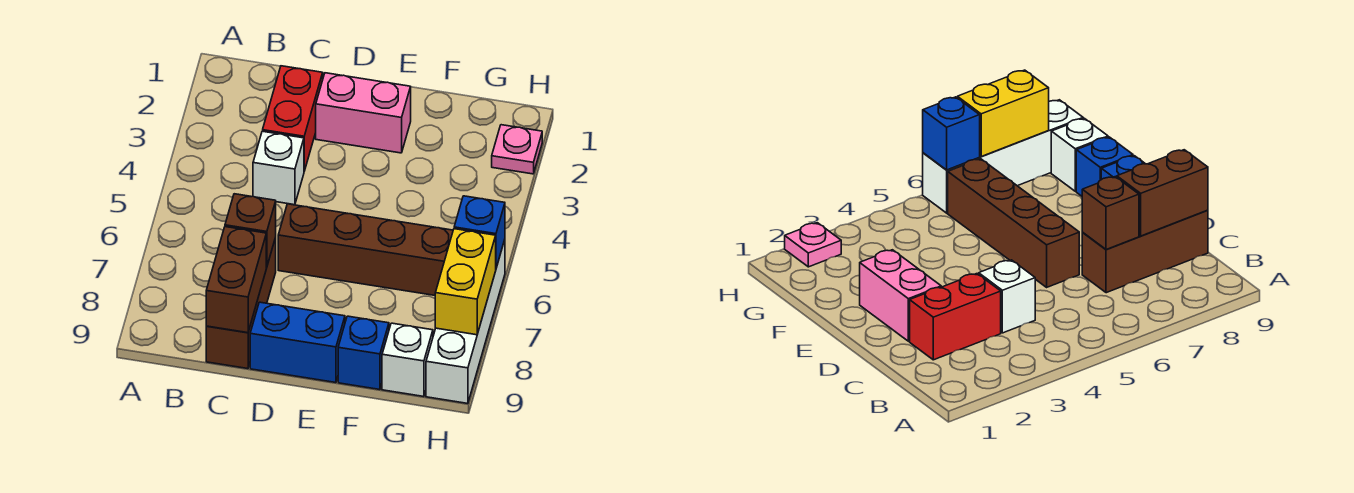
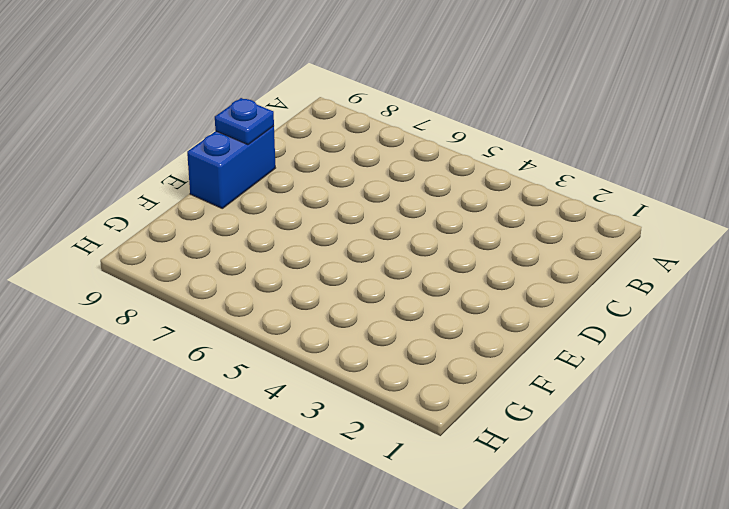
blue plate D9 level 2 -> none
none -> red brick C2:C3 level 1
none -> white brick C4 level 1
none -> brown brick C7:C9 level 1

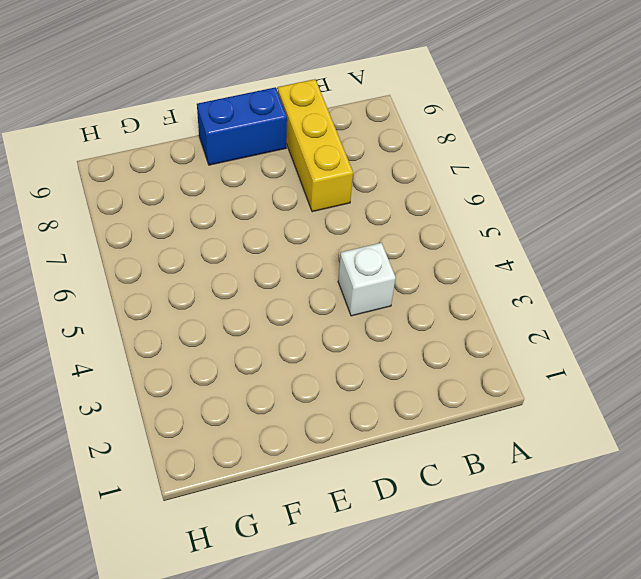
yellow brick C7:C9 level 1 -> brown brick C7:C9 level 1
none -> red brick C2:C3 level 1
none -> pink brick D2:E2 level 1
none -> brown brick D6:G6 level 1

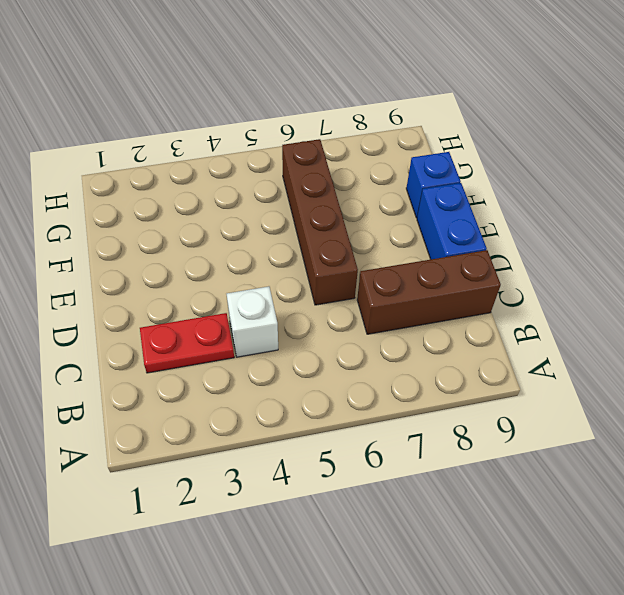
red plate C2:C3 level 1 -> red brick C2:C3 level 1
none -> pink brick D2:E2 level 1
none -> white brick G9 level 1
none -> pink plate H2 level 1

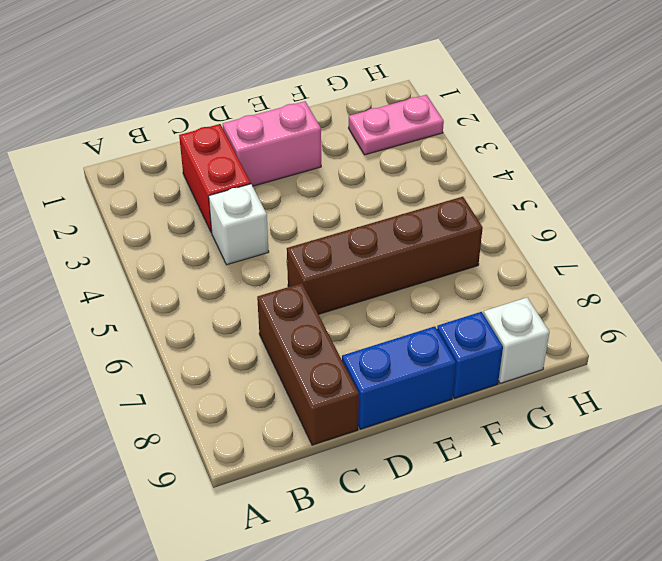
pink plate G2:H2 level 1 -> pink plate H2 level 1
none -> white brick H6:H9 level 1
none -> brown brick C7 level 2
none -> brown brick C8:C9 level 2

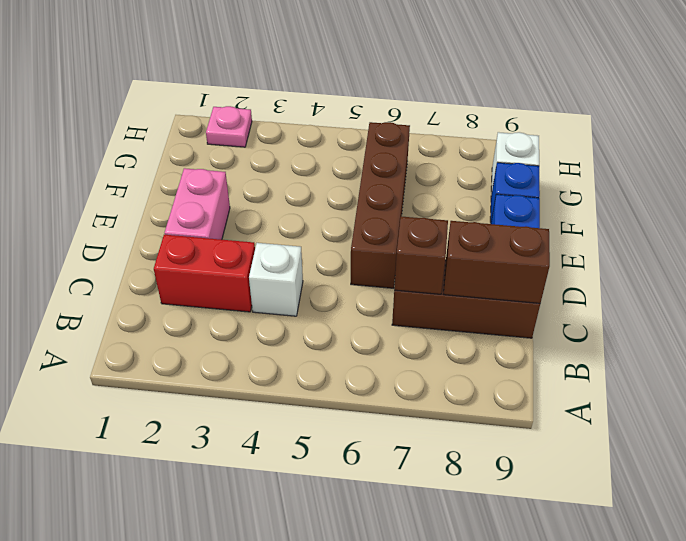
none -> white brick H6:H9 level 1
none -> blue brick H6 level 2
none -> yellow brick H7:H8 level 2

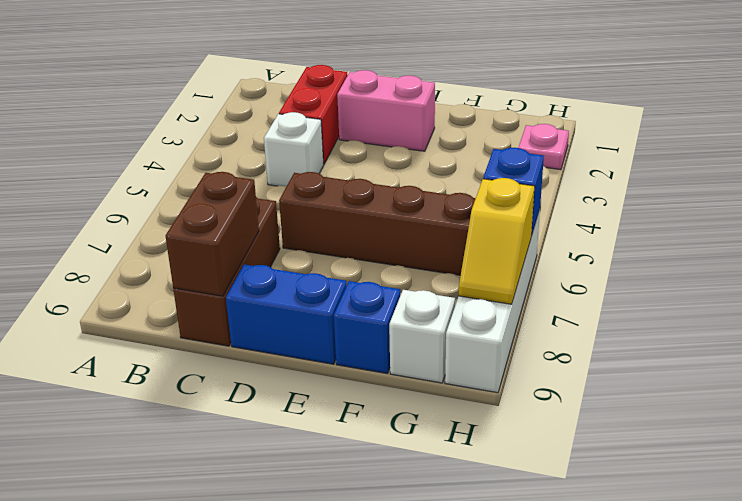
yellow slope H7:H8 level 2 top 7 -> yellow brick H7:H8 level 2
none -> brown brick C7 level 2

